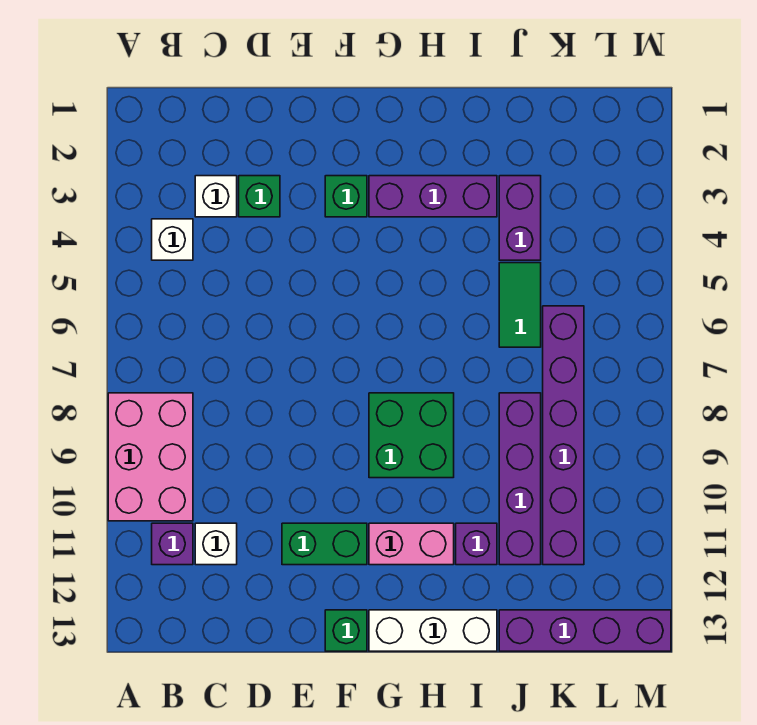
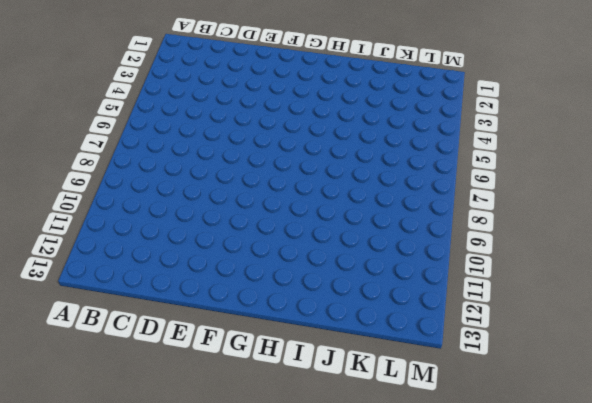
none -> pink brick A8:B10 level 1
none -> white brick B4 level 1
none -> purple brick B11 level 1

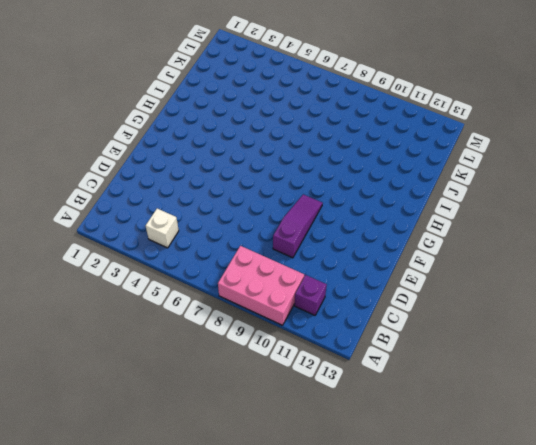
purple slope D9:F9 level 1 top D -> none
none -> white brick C3 level 1
none -> white brick C11 level 1
none -> green brick D3 level 1

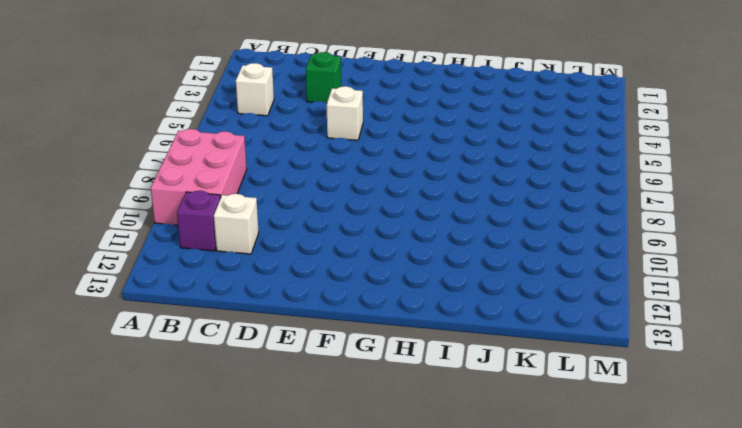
white brick E5 level 1 -> white brick C3 level 1
none -> green brick E11:F11 level 1
none -> green brick F3 level 1
none -> green brick F13 level 1

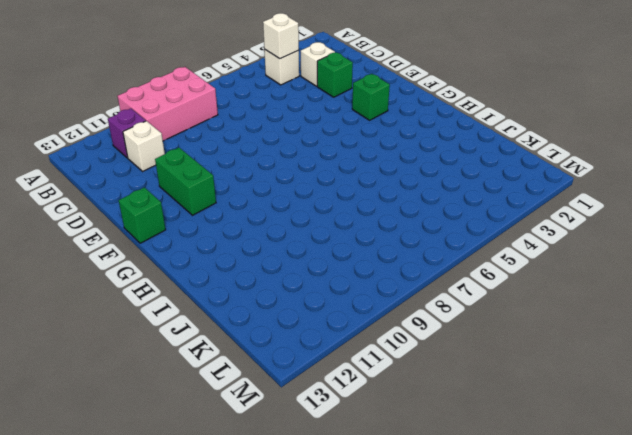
white brick B4 level 2 -> none
none -> purple brick G3:I3 level 1
none -> green brick G8:H9 level 1
none -> pink brick G11:H11 level 1

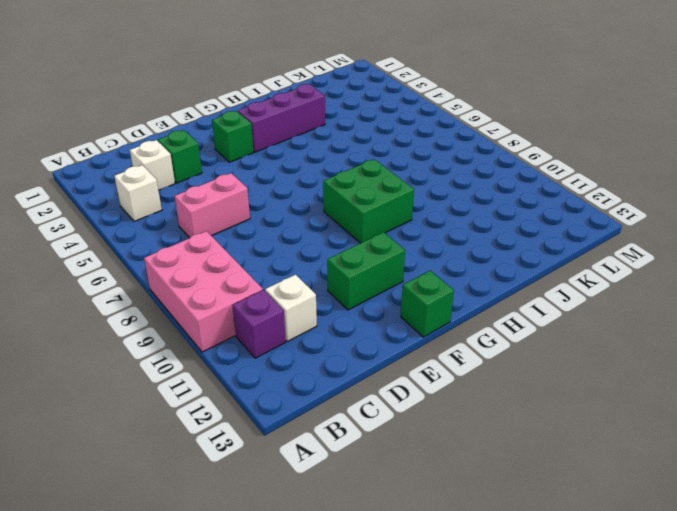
pink brick C6:D6 level 1 -> pink brick G11:H11 level 1
none -> white brick G13:I13 level 1
none -> purple brick I11 level 1
none -> purple brick J3:J4 level 1

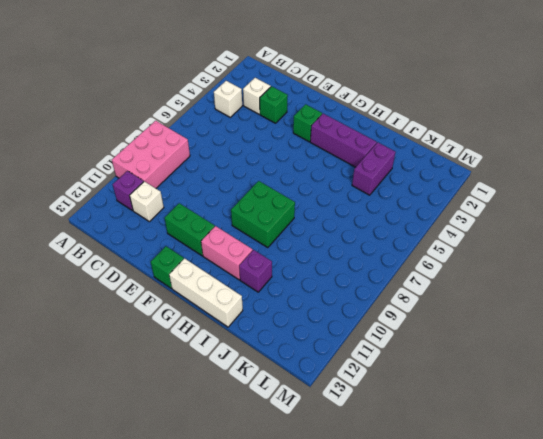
none -> green tile J5:J6 level 1
none -> purple brick J8:J11 level 1
none -> purple brick J13:M13 level 1

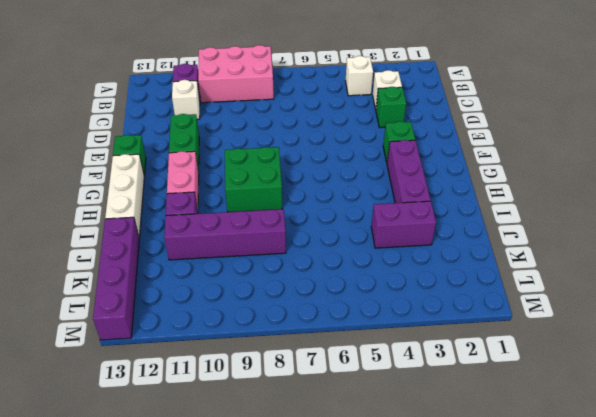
none -> green tile J5:J6 level 1
none -> purple brick K6:K11 level 1

